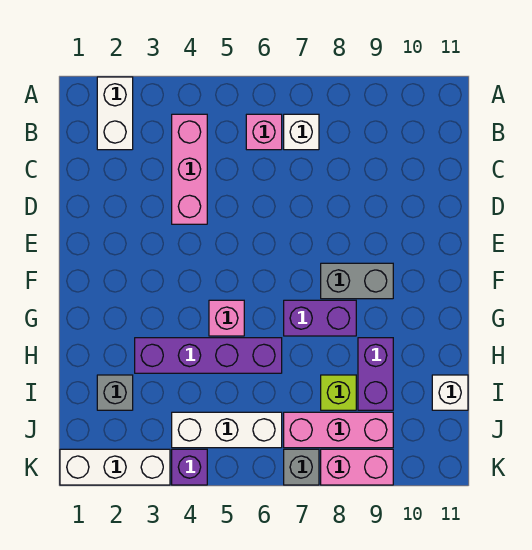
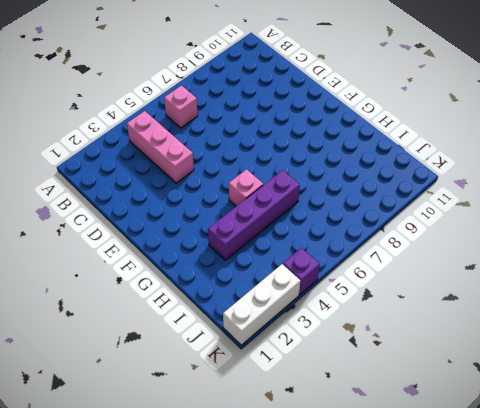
none -> white brick A2:B2 level 1
none -> white brick B7 level 1
none -> grey brick F8:F9 level 1

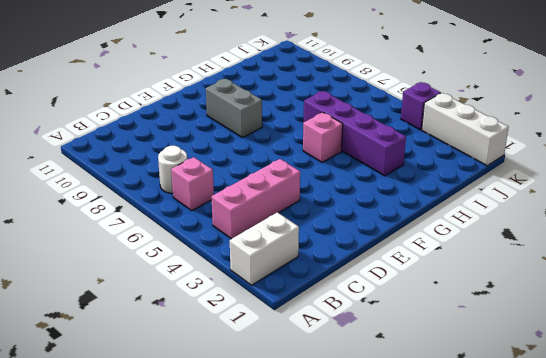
white round brick B7 level 1 -> white brick B7 level 1
none -> purple brick G7:G8 level 1
none -> purple brick H9:I9 level 1
none -> grey brick I2 level 1

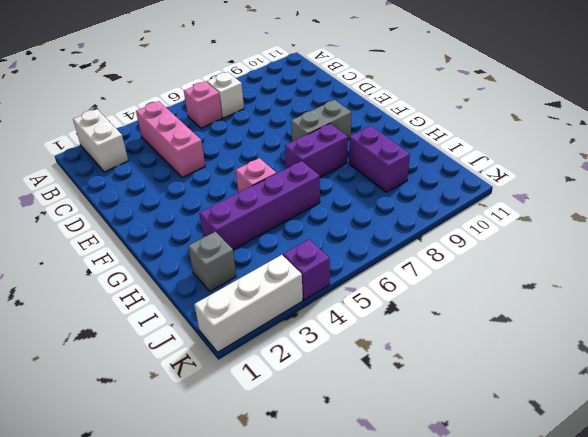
none -> lime brick I8 level 1
none -> white brick I11 level 1
none -> white brick J4:J6 level 1

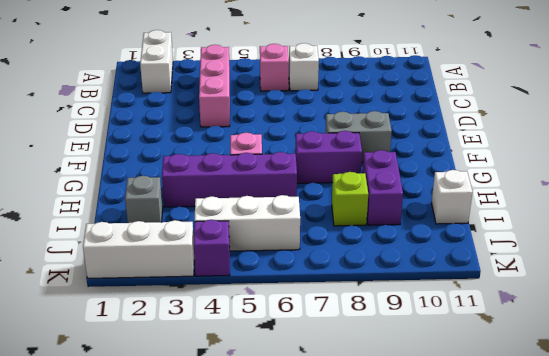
none -> pink brick J7:J9 level 1
none -> grey brick K7 level 1
none -> pink brick K8:K9 level 1

